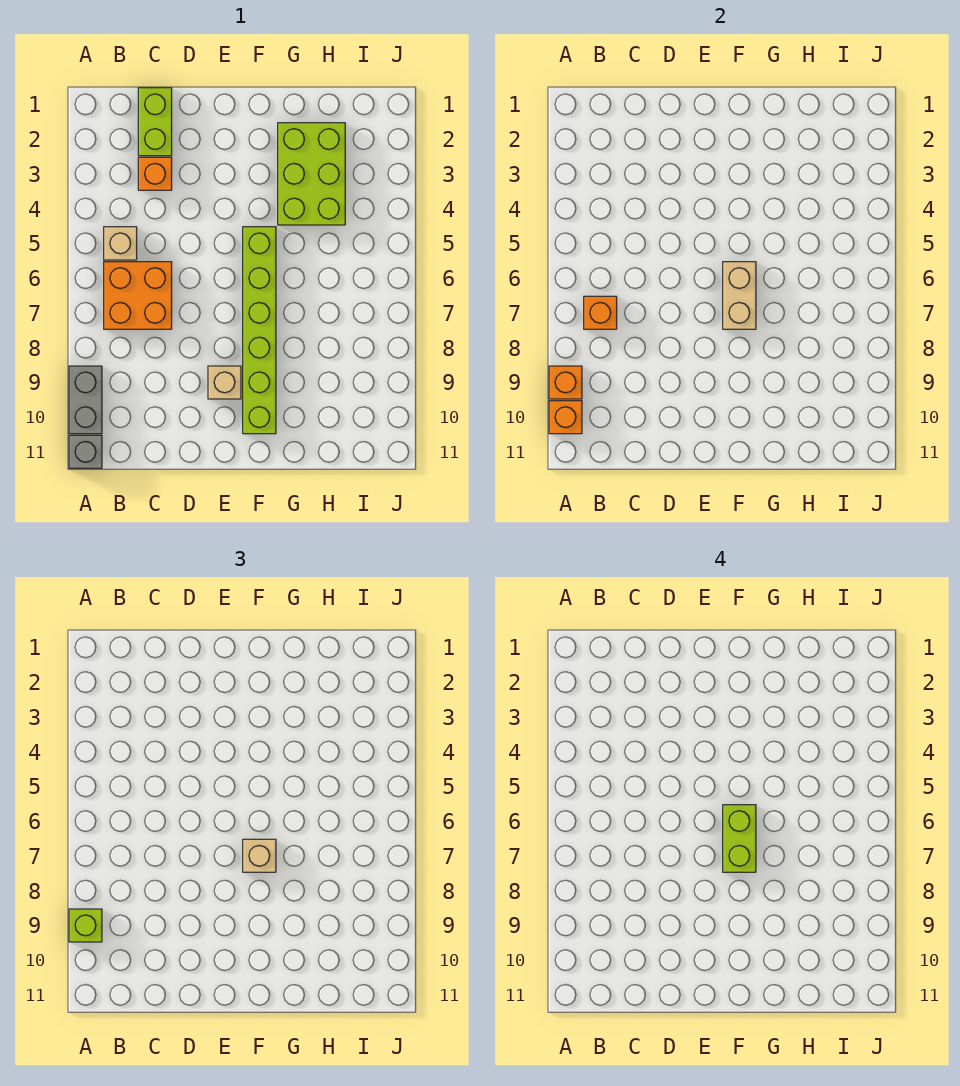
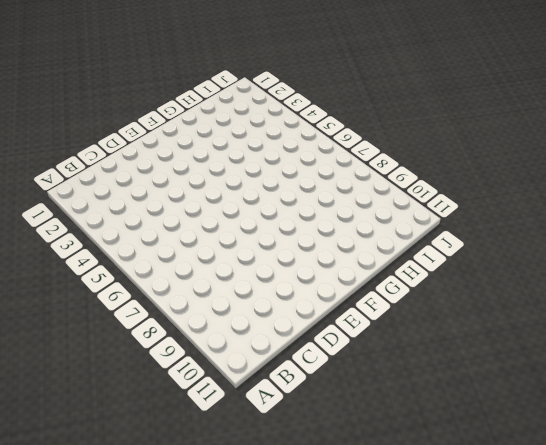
none -> grey brick A9:A10 level 1
none -> grey brick A11 level 1
none -> tan brick B5 level 1

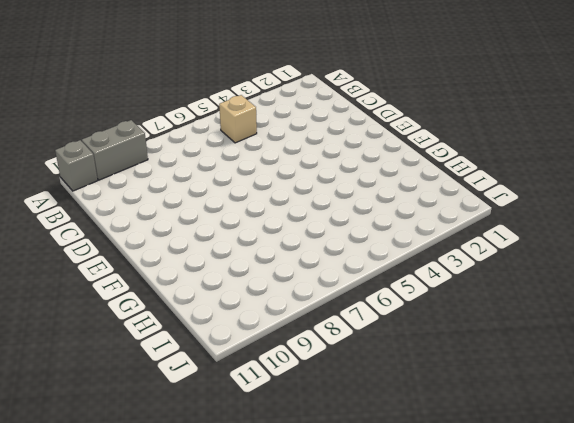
none -> orange brick B6:C7 level 1
none -> lime brick C1:C2 level 1
none -> orange brick C3 level 1

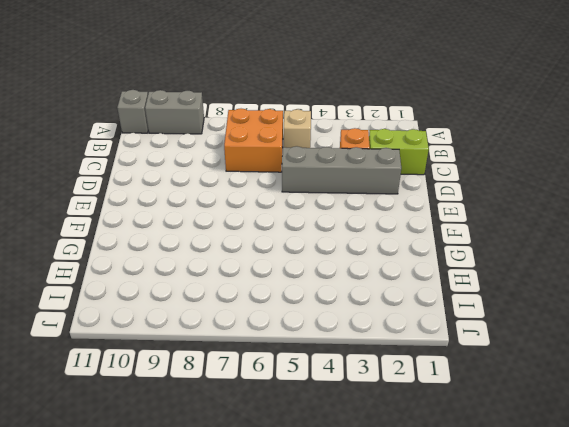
grey brick D2:D5 level 1 -> none
none -> tan brick E9 level 1
none -> lime brick F5:F10 level 1
none -> lime brick G2:H4 level 1

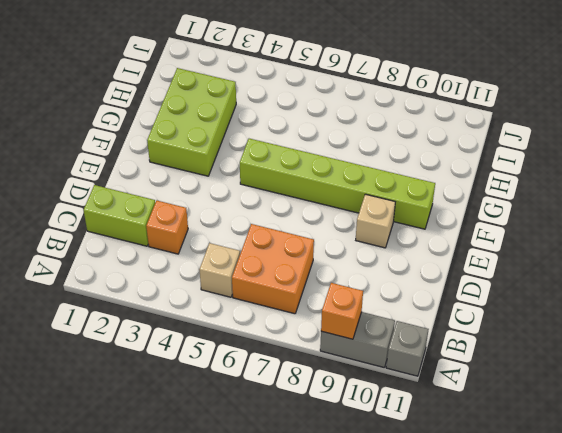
lime brick F2:H3 level 1 -> lime brick G2:H4 level 1
none -> orange brick A10 level 2
none -> orange brick B7 level 2
none -> tan brick F6:F7 level 2

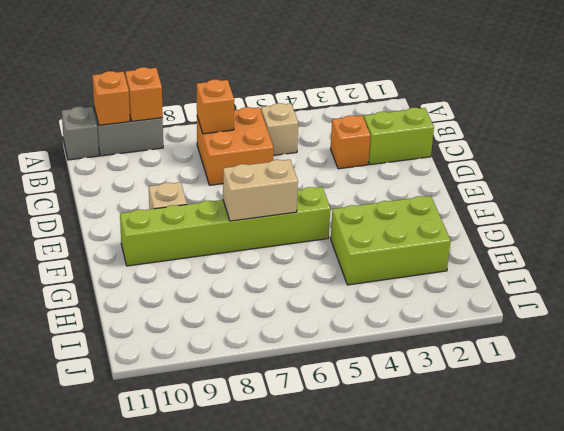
none -> lime brick A9 level 3
none -> tan brick F7 level 3
none -> lime brick F6:F7 level 4

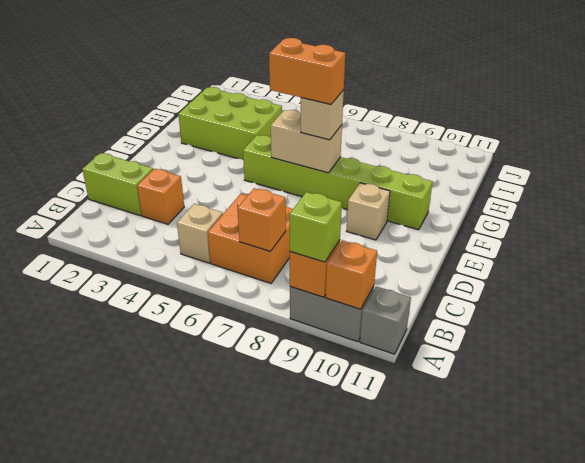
orange brick F6:F7 level 4 -> lime brick F6:F7 level 4

